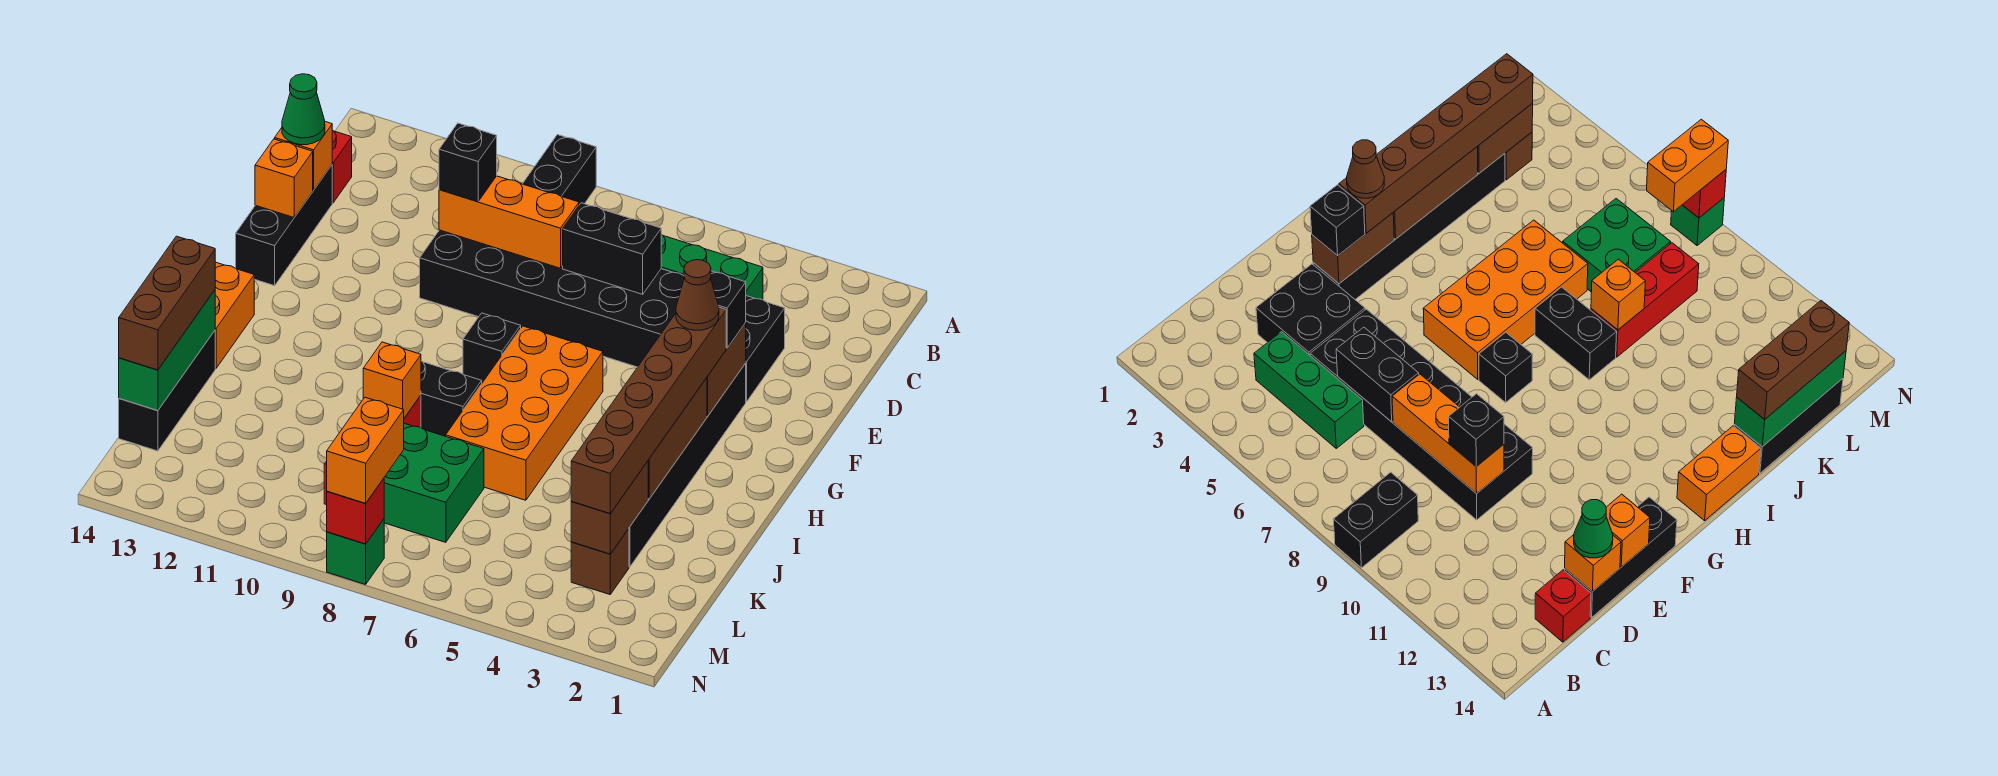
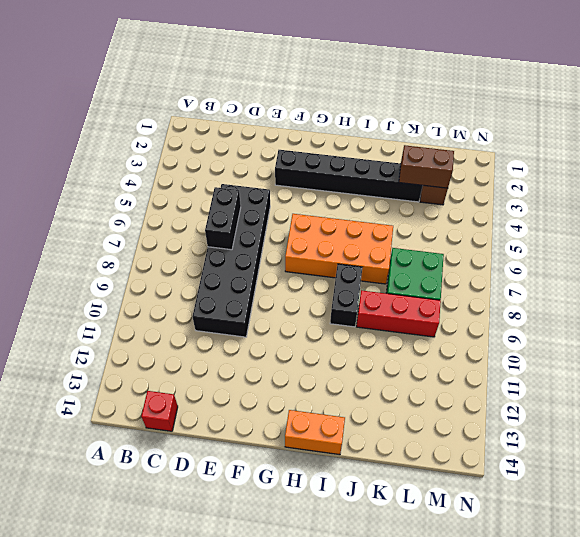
none -> black brick A9:B9 level 1
none -> green brick C4:C6 level 1
none -> black brick D3:E4 level 1
none -> black brick D14:F14 level 1

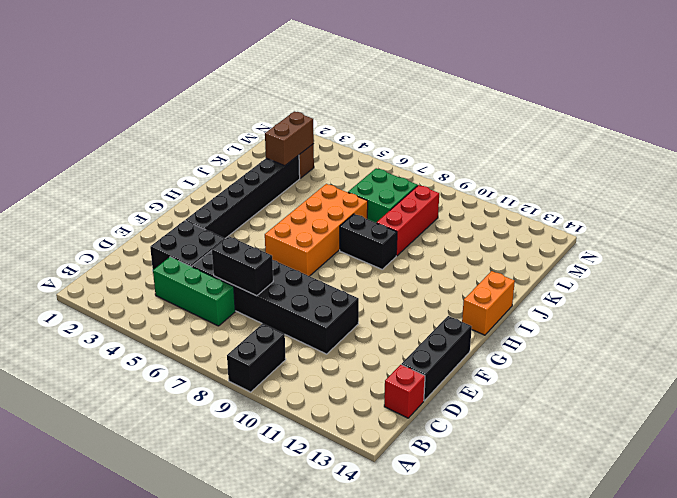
none -> black brick G8 level 1
none -> black brick J14:L14 level 1
none -> green brick N8 level 1
none -> orange brick D8:D10 level 2

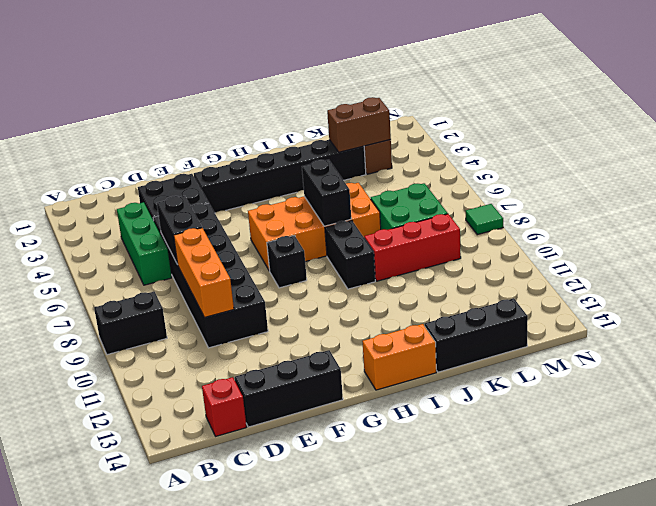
black brick I6:I7 level 2 -> none
green tile N8 level 1 -> green brick N8 level 1
none -> orange brick D14 level 2
none -> orange brick E14 level 2
none -> brown brick F3:G3 level 2
none -> brown brick H3:J3 level 2

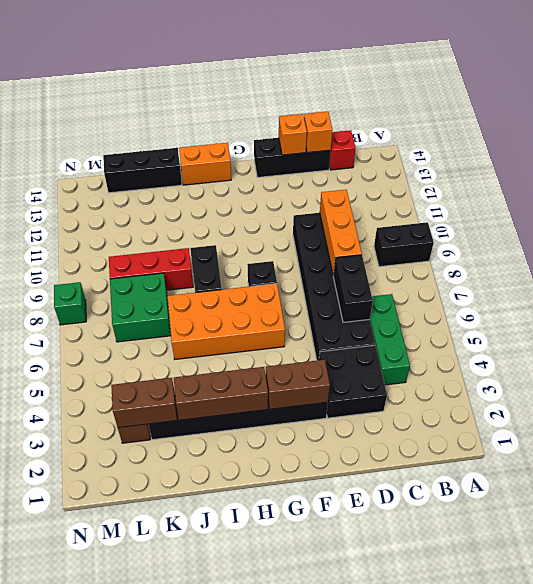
none -> orange brick J9 level 2
none -> green brick J14:L14 level 2
none -> red brick N8 level 2
none -> black brick D10 level 3

